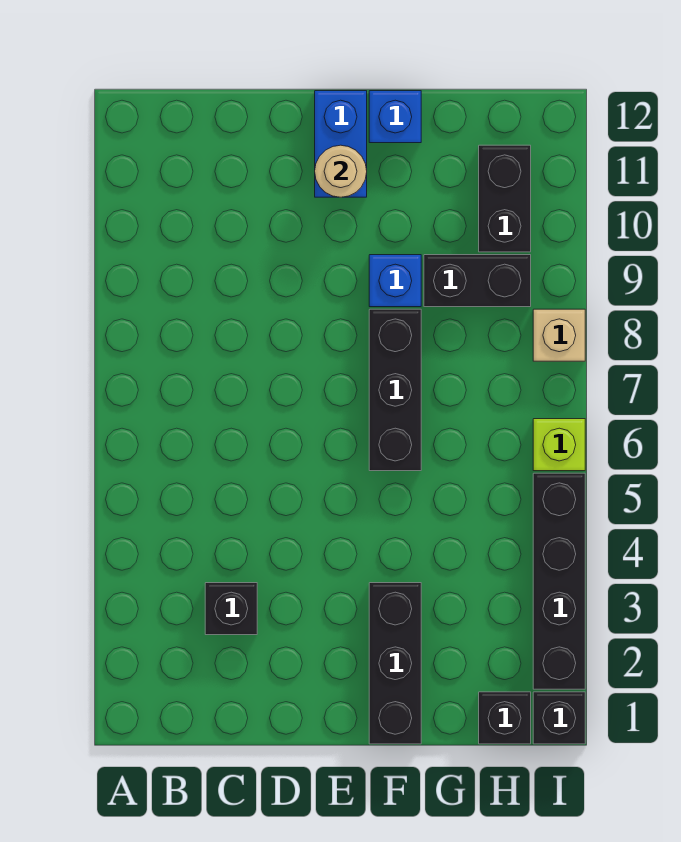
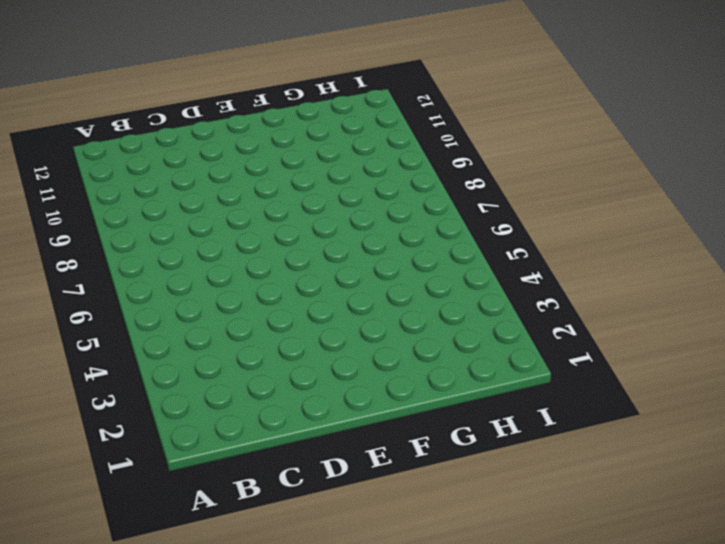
none -> black brick C3 level 1
none -> blue brick E11:E12 level 1
none -> black brick F1:F3 level 1

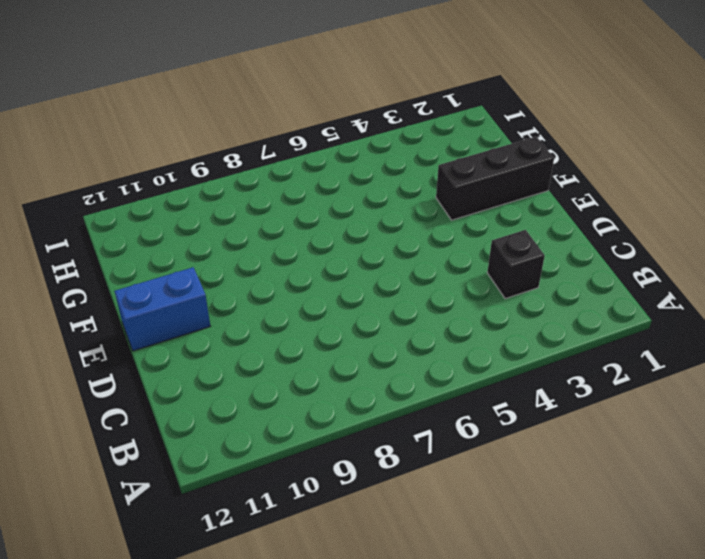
none -> black brick F6:F8 level 1
none -> blue brick F9 level 1
none -> blue brick F12 level 1

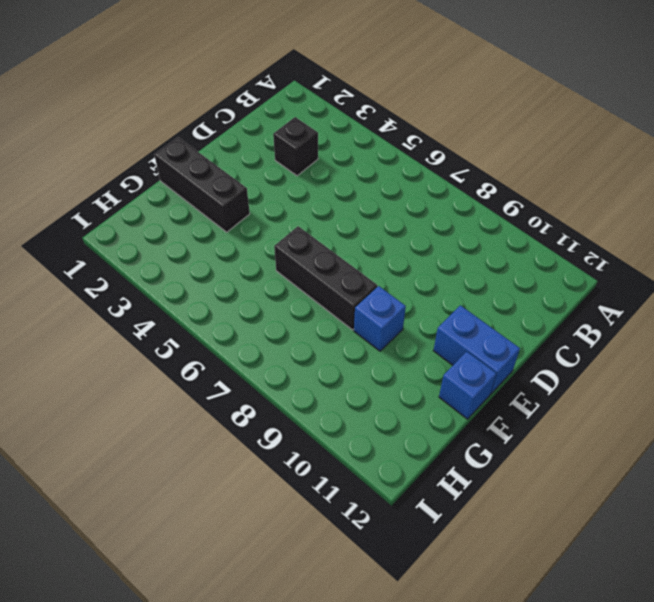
none -> black brick G9:H9 level 1
none -> black brick H1 level 1
none -> black brick H10:H11 level 1

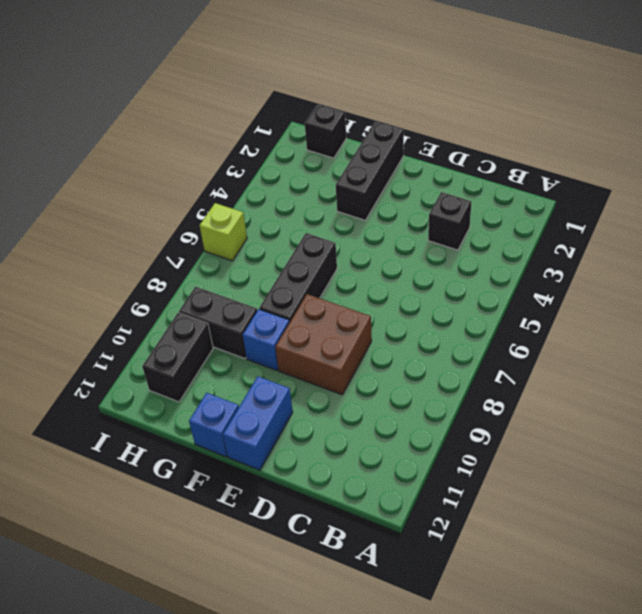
brown brick D8:E9 level 1 -> none
none -> black brick I1 level 1
none -> black brick I2:I5 level 1
none -> tan brick I8 level 1

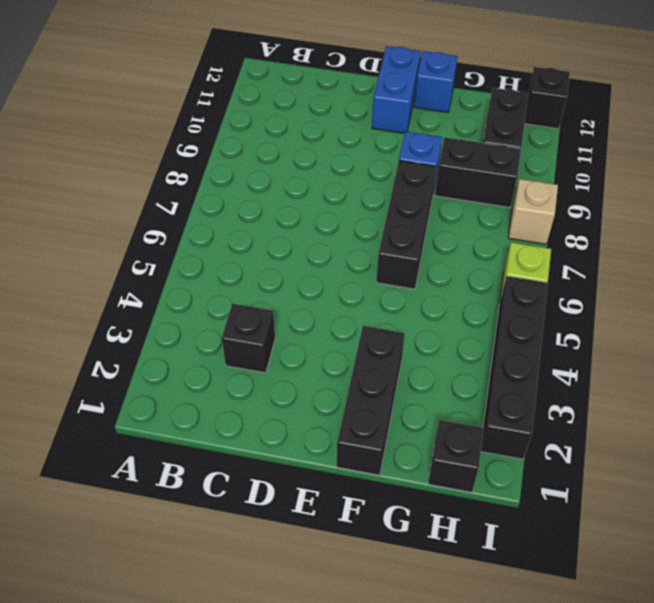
black brick I12 level 1 -> black brick I1 level 1
none -> tan round brick E11 level 2

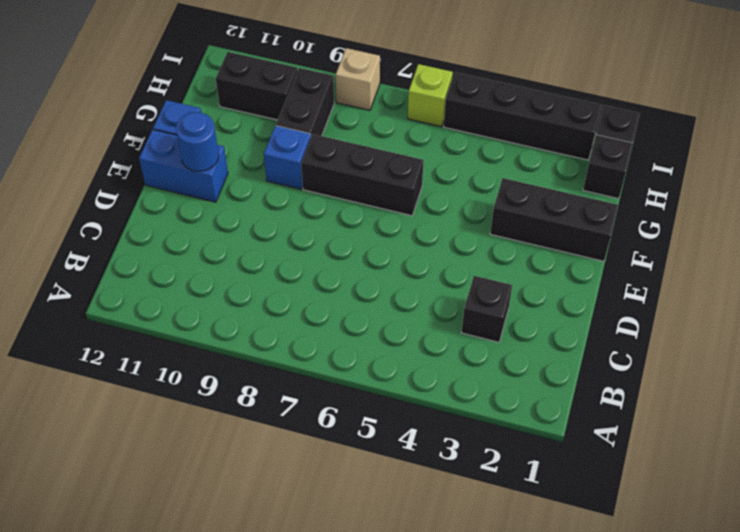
blue round brick E11 level 2 -> tan round brick E11 level 2

